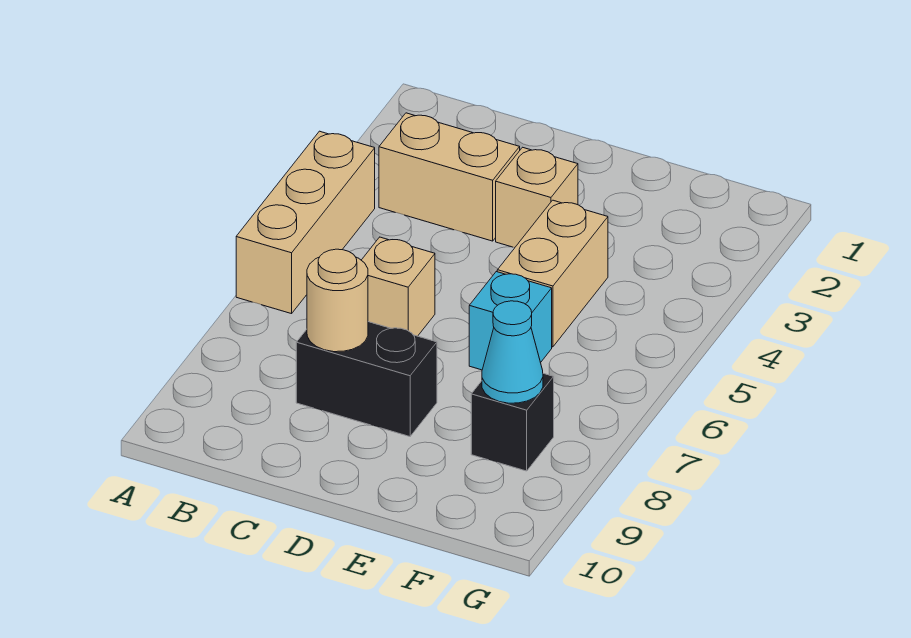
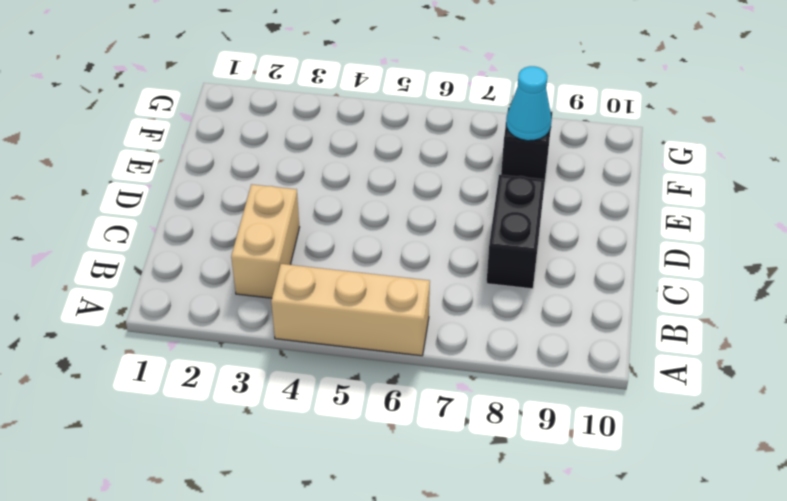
none -> tan brick C6 level 1
none -> tan brick D3 level 1

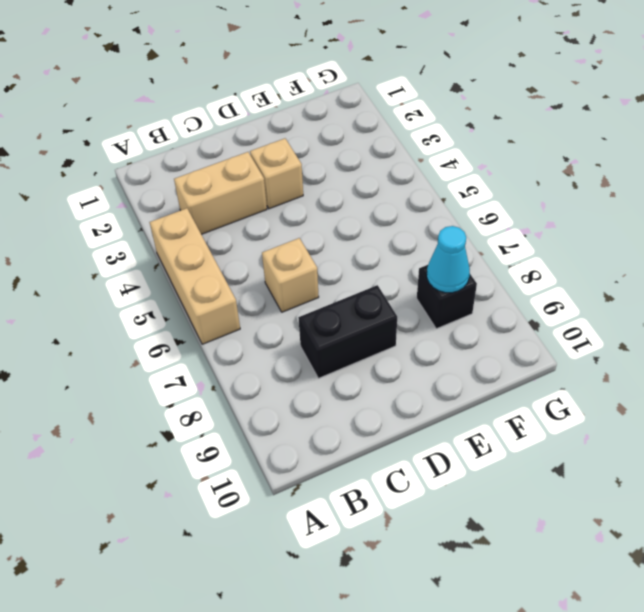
none -> tan brick E4:E5 level 1
none -> cyan brick E6 level 1

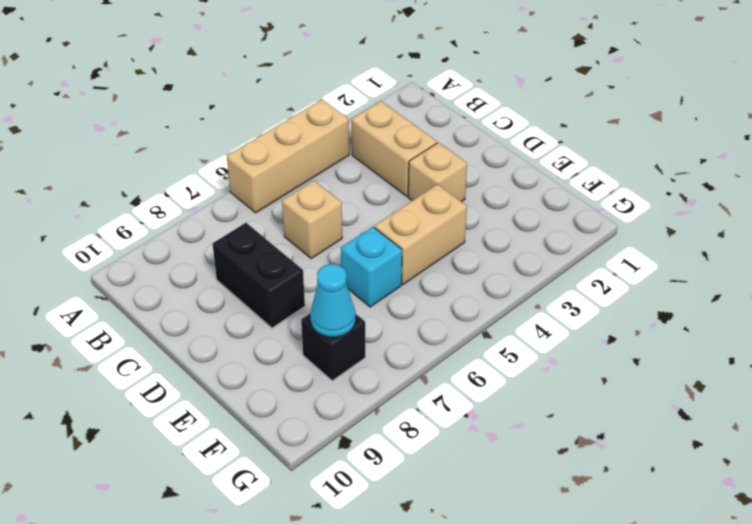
none -> tan round brick C8 level 2

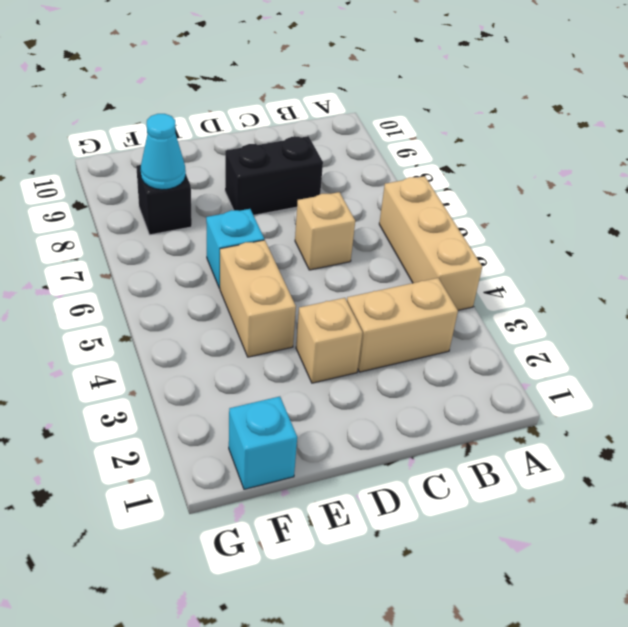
cyan brick F1 level 1 -> none
none -> tan round brick C8 level 2

